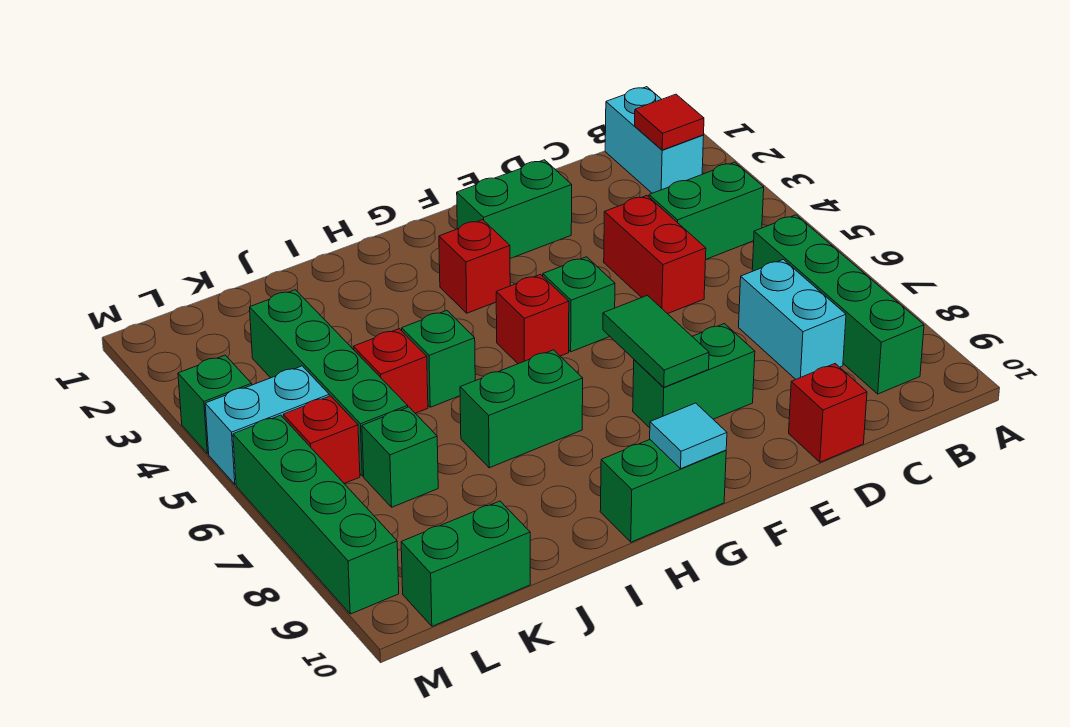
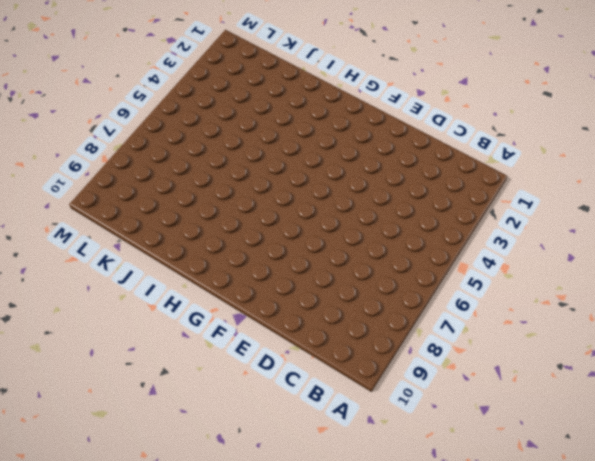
none -> cyan brick B1:B2 level 1
none -> green brick B4:C4 level 1
none -> green brick B6:B9 level 1

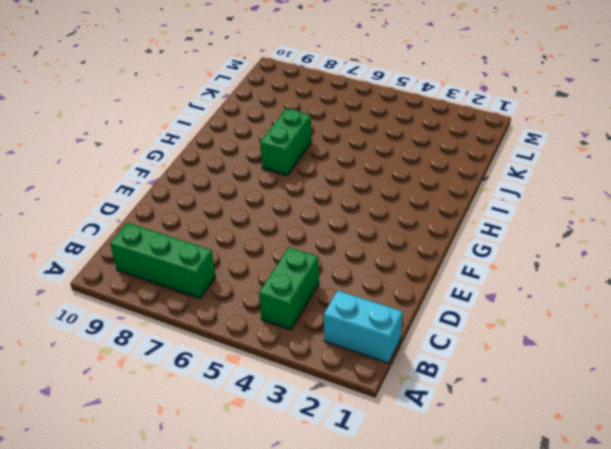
green brick B7:B9 level 1 -> green brick B6:B9 level 1
none -> cyan brick C7:C8 level 1
none -> red brick D4:D5 level 1
none -> red brick D10 level 1

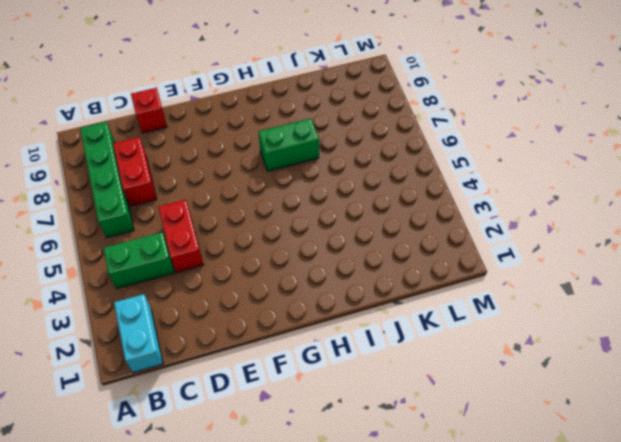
red brick C7:C8 level 1 -> cyan brick C7:C8 level 1
none -> green brick E2:F2 level 1
none -> green brick E8:F8 level 1
none -> green brick F5 level 1

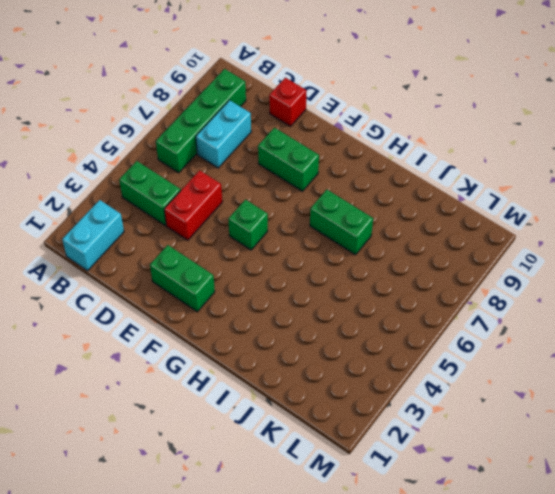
none -> red brick G3 level 1
none -> red brick G5 level 1
none -> green brick G10:H10 level 1

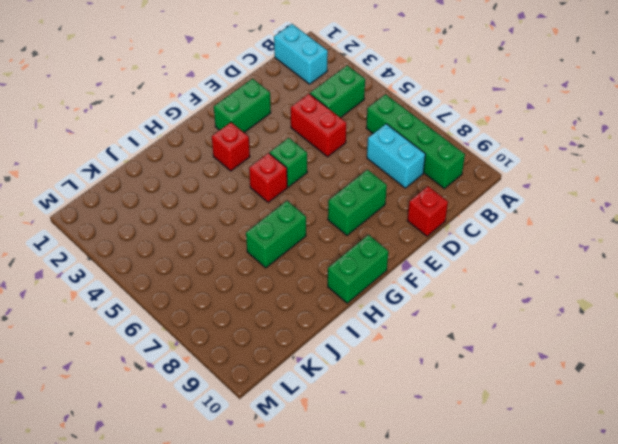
none -> green brick I5 level 1
none -> red brick J5 level 1
none -> green brick K3:K6 level 1

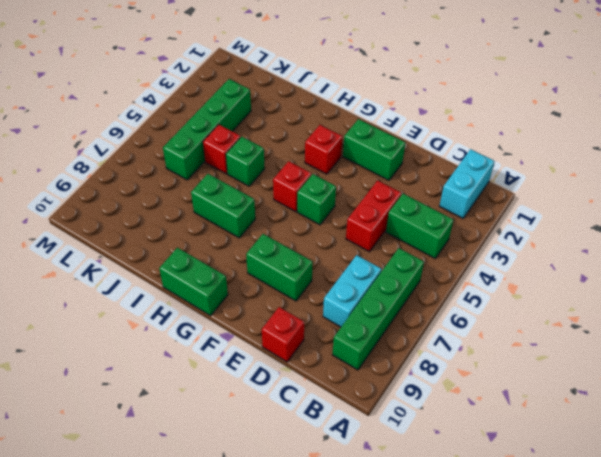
none -> green brick K7 level 1
none -> green brick K10:L10 level 1
none -> cyan brick L5:M5 level 1

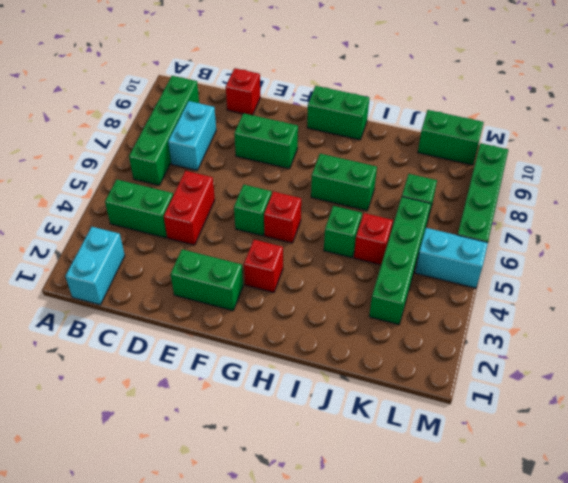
none -> red brick L6 level 1
none -> green brick M4 level 1
none -> red tile B2 level 2

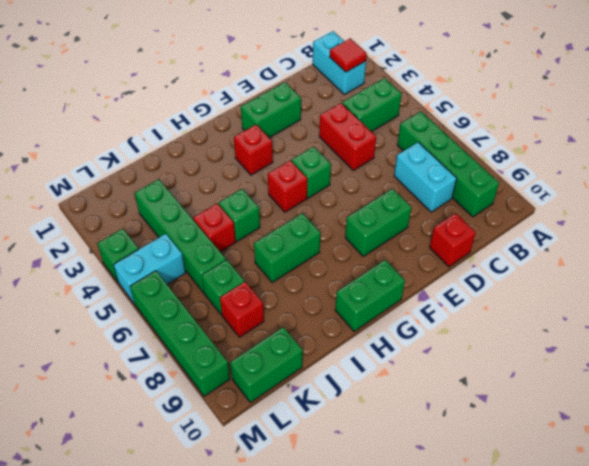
red brick K8 level 1 -> red brick L6 level 1
none -> green tile F7:F8 level 2
none -> cyan tile G10 level 2

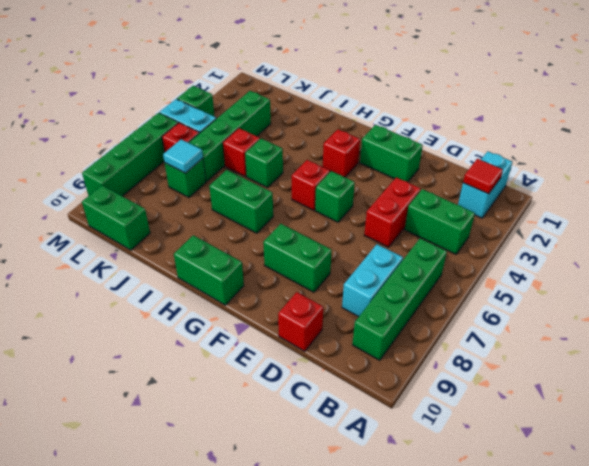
cyan tile K7 level 2 -> cyan tile G10 level 2
none -> green tile F7:F8 level 2

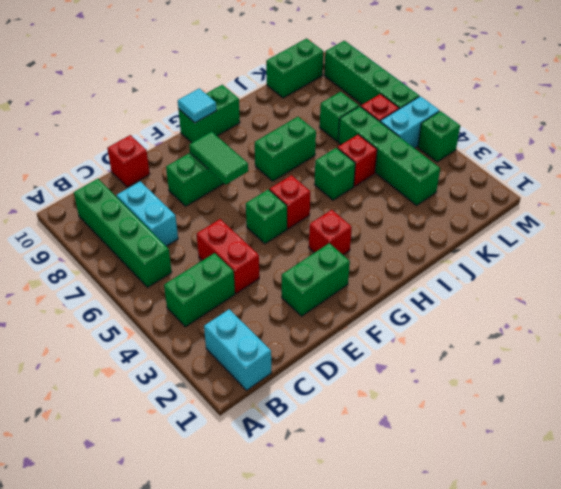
none -> red tile B2 level 2

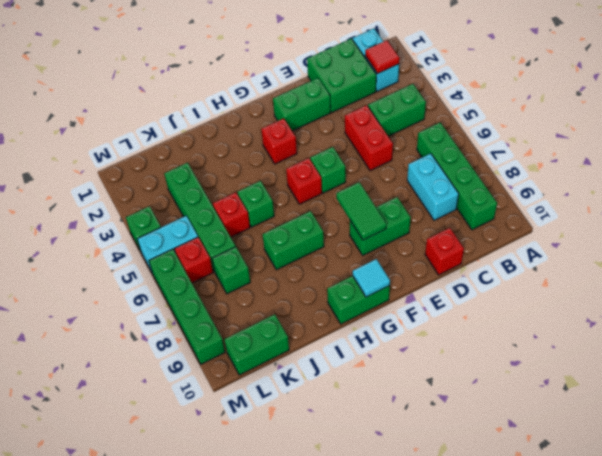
green brick C1:D2 level 1 -> none

